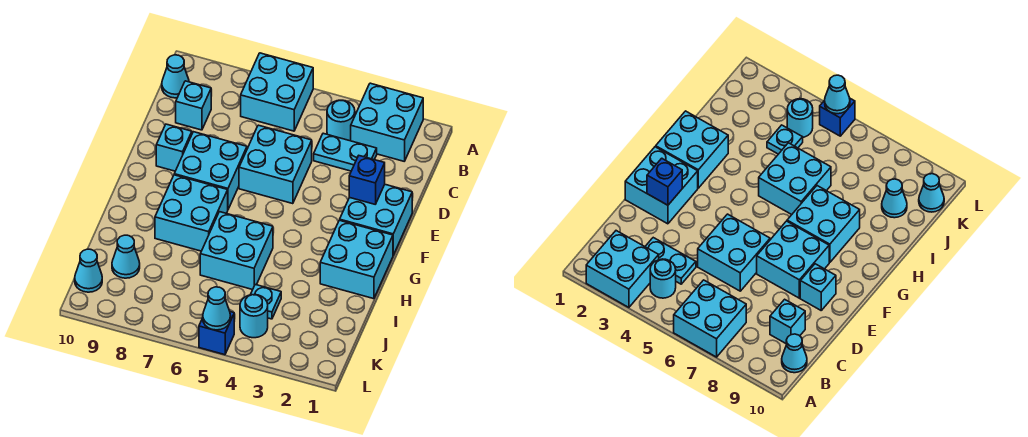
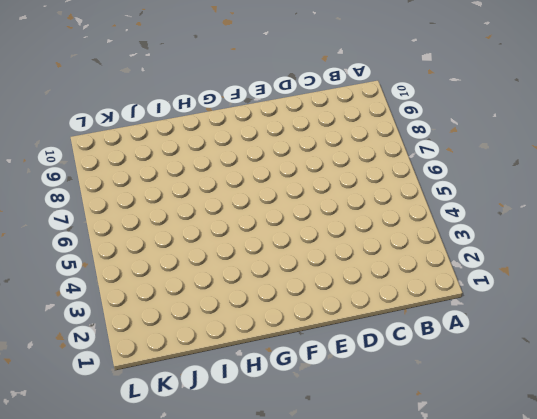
none -> cyan brick A2:B3 level 1
none -> cyan brick A6:B7 level 1
none -> cyan round brick B4 level 1

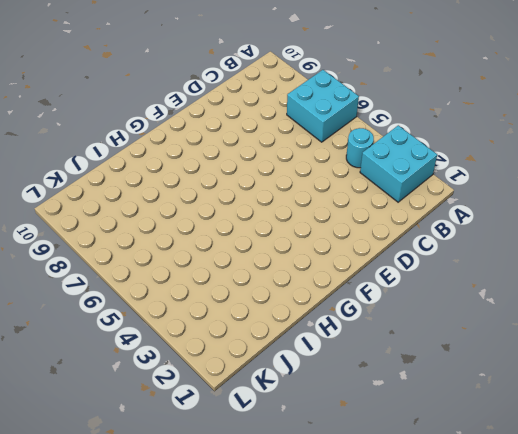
none -> cyan cone B10 level 1
none -> cyan plate C3:C4 level 1
none -> cyan brick C9 level 1

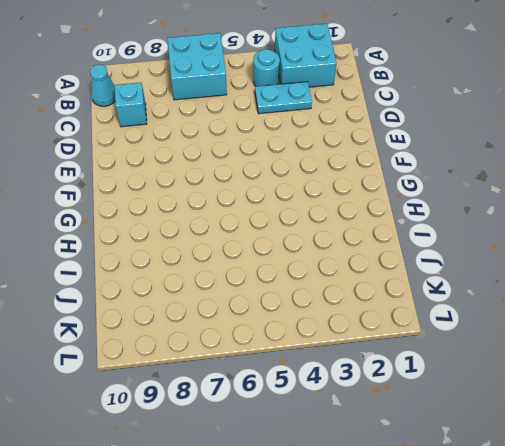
none -> cyan brick D5:E6 level 1
none -> cyan brick E1:F2 level 1
none -> cyan brick E7:F8 level 1

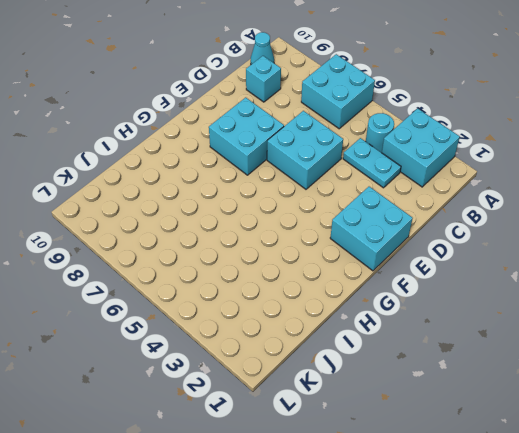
none -> cyan brick E9 level 1
none -> cyan brick G1:H2 level 1
none -> cyan brick G7:H8 level 1

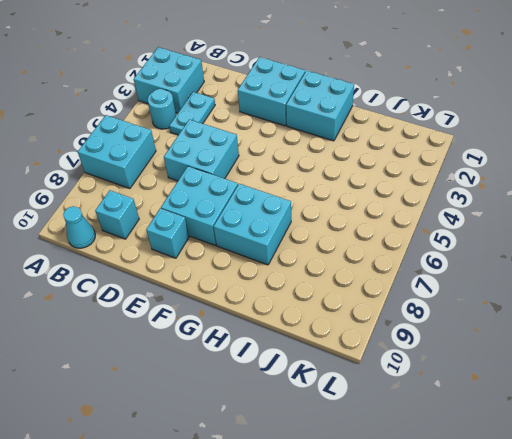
none -> cyan brick H5:I6 level 1
none -> cyan plate J4 level 1
none -> cyan cone J9 level 1

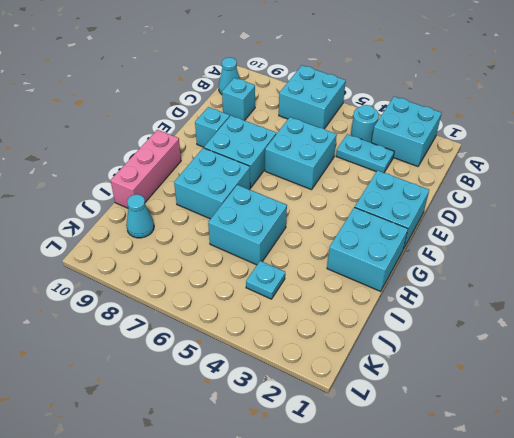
pink brick G10:I10 level 1 -> none
none -> cyan round brick K4 level 1
none -> cyan cone K10 level 1
none -> blue brick L5 level 1

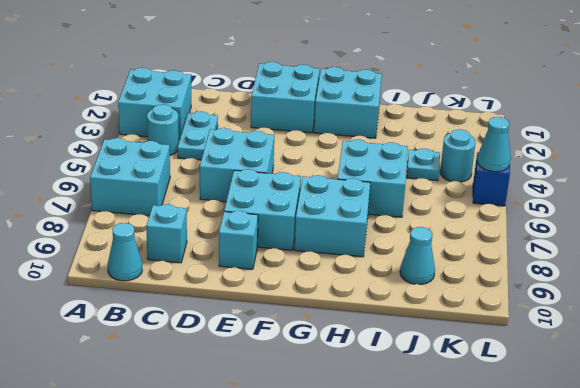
none -> cyan cone K10 level 1
none -> blue brick E2 level 2

